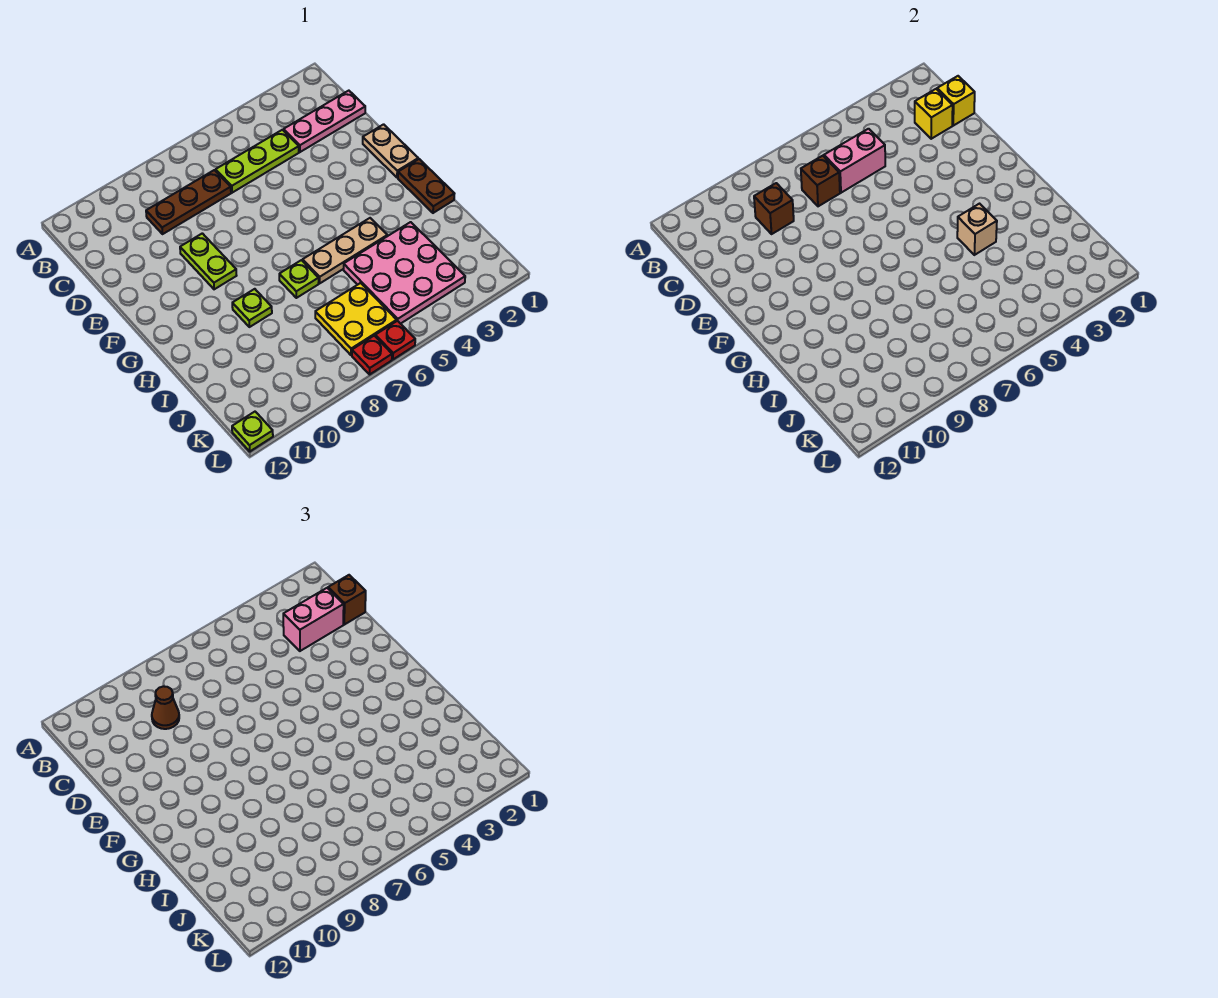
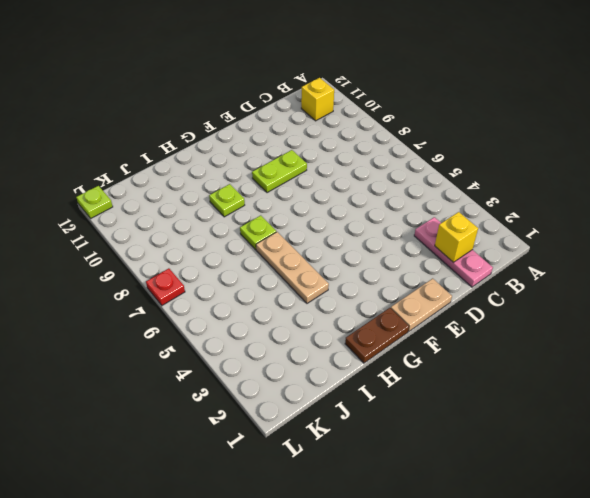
yellow brick B11 level 1 -> yellow brick C1 level 2
none -> lime plate C4:C6 level 1
none -> brown plate C7:C9 level 1
none -> pink plate I3:K5 level 1

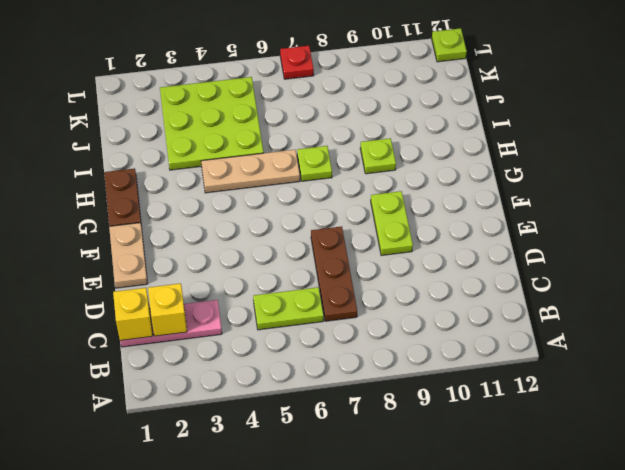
lime plate C5:C6 level 1 -> lime plate C4:C6 level 1
brown plate C7:E7 level 1 -> brown plate C7:C9 level 1
lime plate I3:K5 level 1 -> pink plate I3:K5 level 1
none -> yellow plate J6:K7 level 1
none -> red plate L6 level 1
none -> pink brick C5:C6 level 2

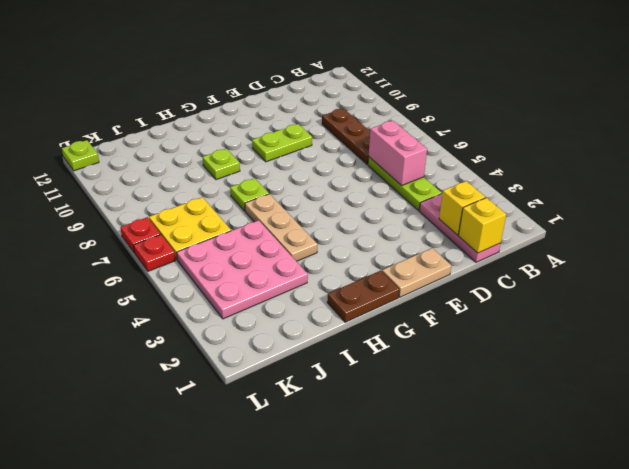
none -> brown brick C7 level 2
none -> brown brick C9 level 2
none -> tan brick H4 level 2

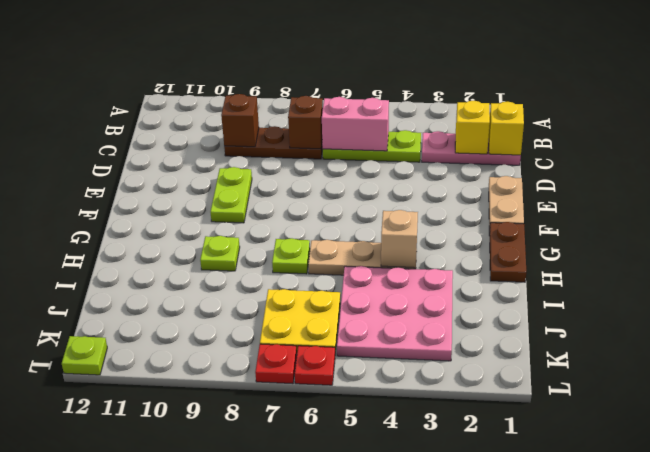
none -> brown brick C1 level 3
none -> pink brick C2:C3 level 3
none -> brown cone C9 level 3

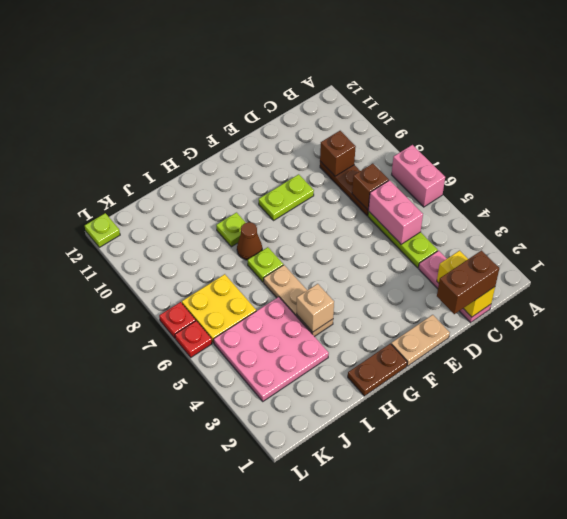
pink brick A6:A7 level 1 -> pink brick C2:C3 level 3
brown brick C1:D1 level 3 -> brown brick C1 level 3
brown cone H8 level 1 -> brown cone C9 level 3

